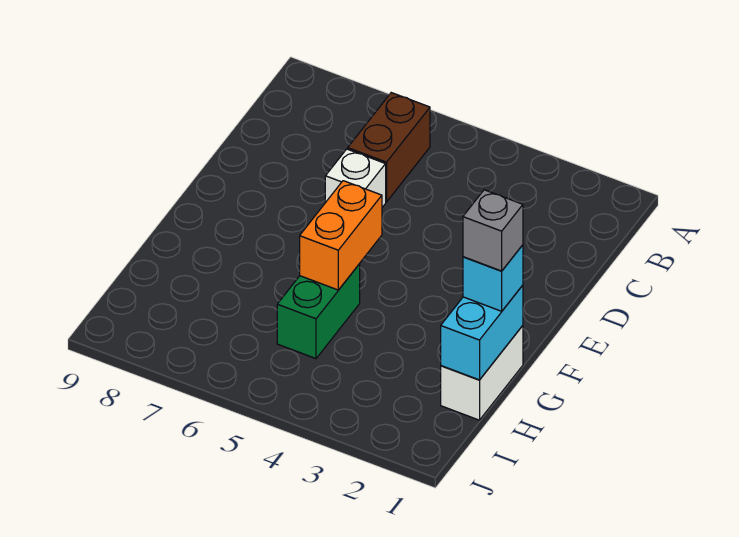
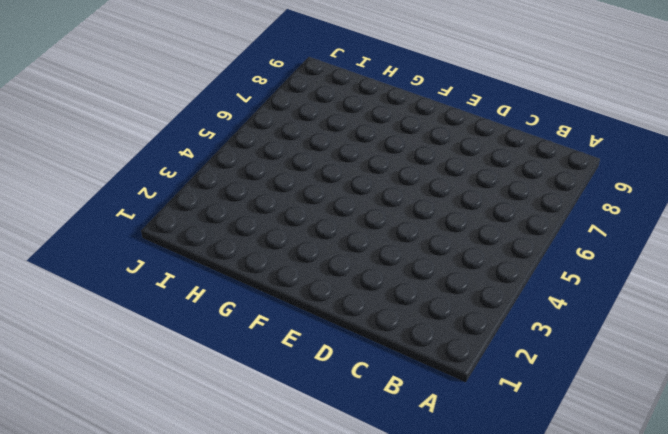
none -> brown brick B6:C6 level 1
none -> white brick D6 level 1

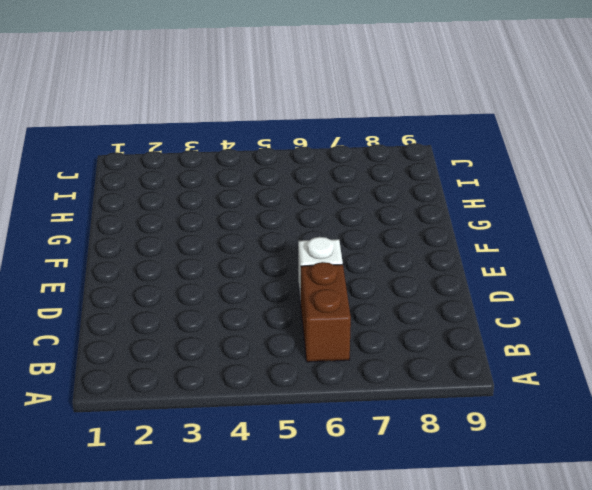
none -> white brick G1:H1 level 1
none -> green brick G5:H5 level 1

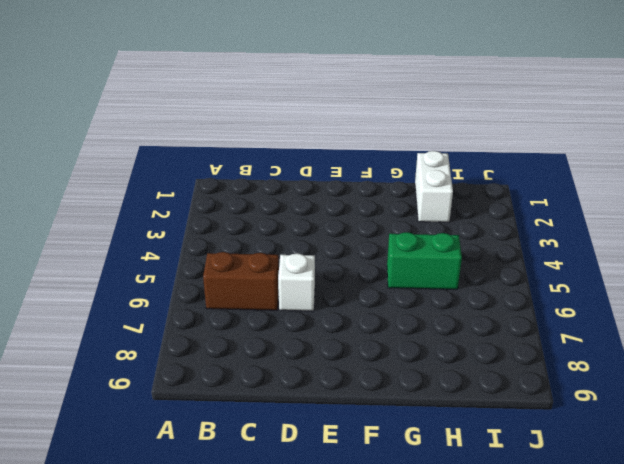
white brick H1:H2 level 1 -> white brick G1:H1 level 1
none -> orange brick F5:G5 level 2
none -> cyan brick G1:H1 level 2

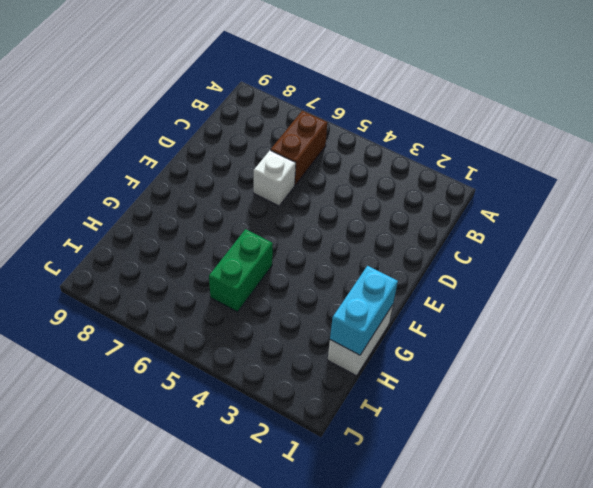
none -> orange brick F5:G5 level 2
none -> cyan brick G1 level 3

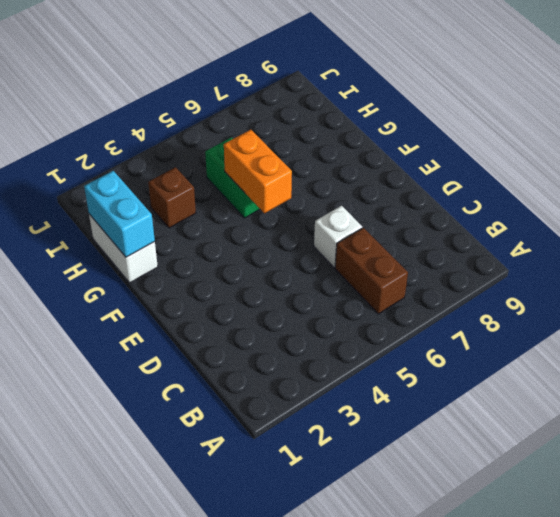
brown brick H3 level 1 -> none
none -> cyan brick G1 level 3
none -> grey brick G1 level 4

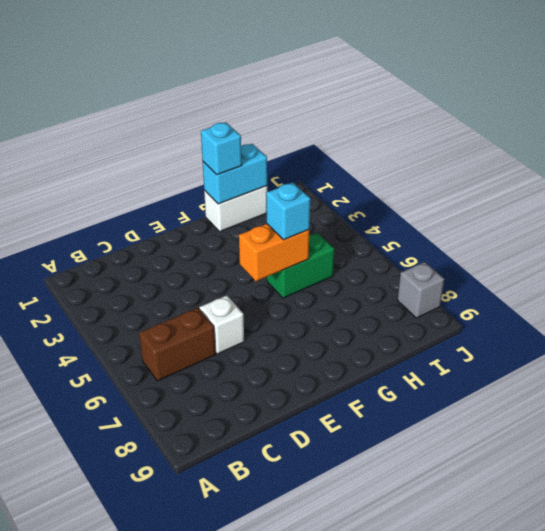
cyan brick G5 level 3 -> none
grey brick J8 level 1 -> grey brick G1 level 4

